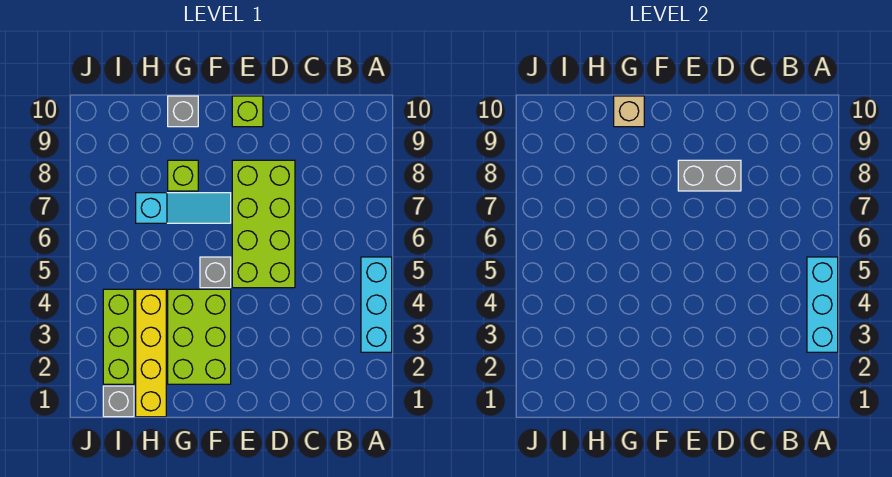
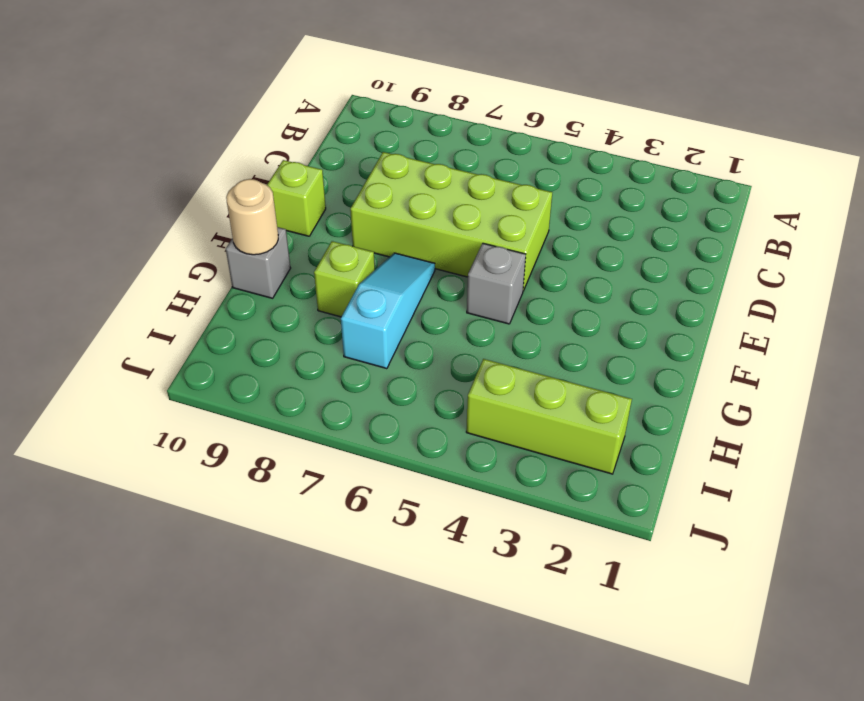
tan round brick G10 level 2 -> tan brick G10 level 2
none -> cyan brick A3:A5 level 1
none -> lime brick F2:G4 level 1
none -> yellow brick H1:H4 level 1

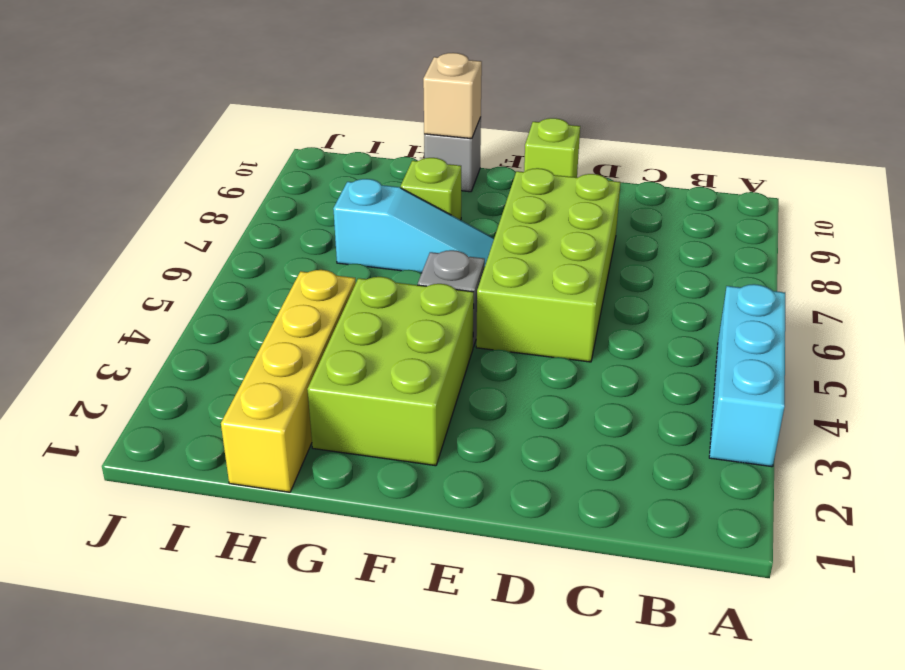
none -> grey brick I1 level 1
none -> lime brick I2:I4 level 1
none -> cyan brick A3:A5 level 2

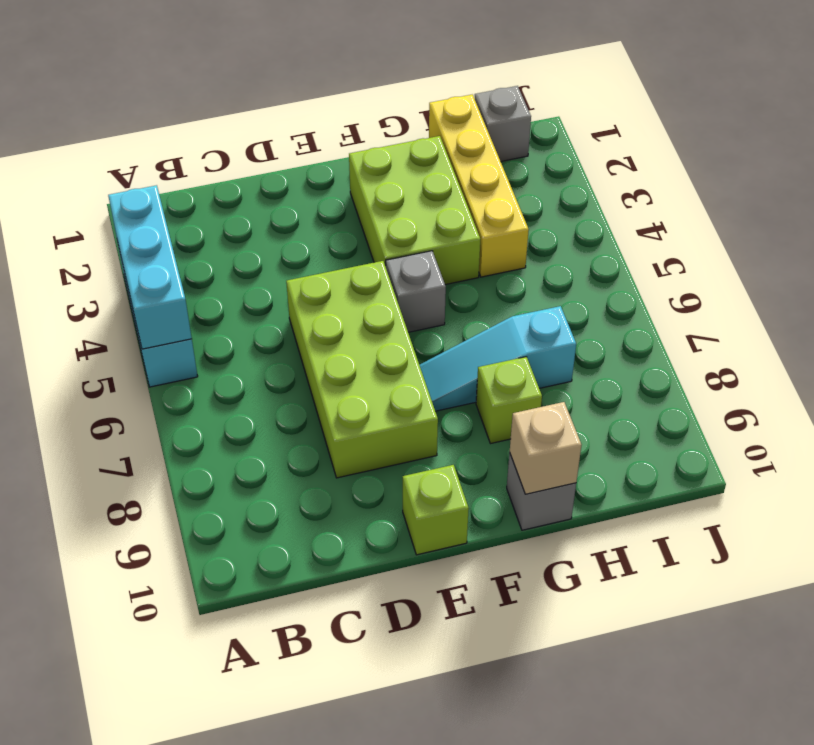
none -> lime brick I2:I4 level 1
none -> grey brick D8:E8 level 2

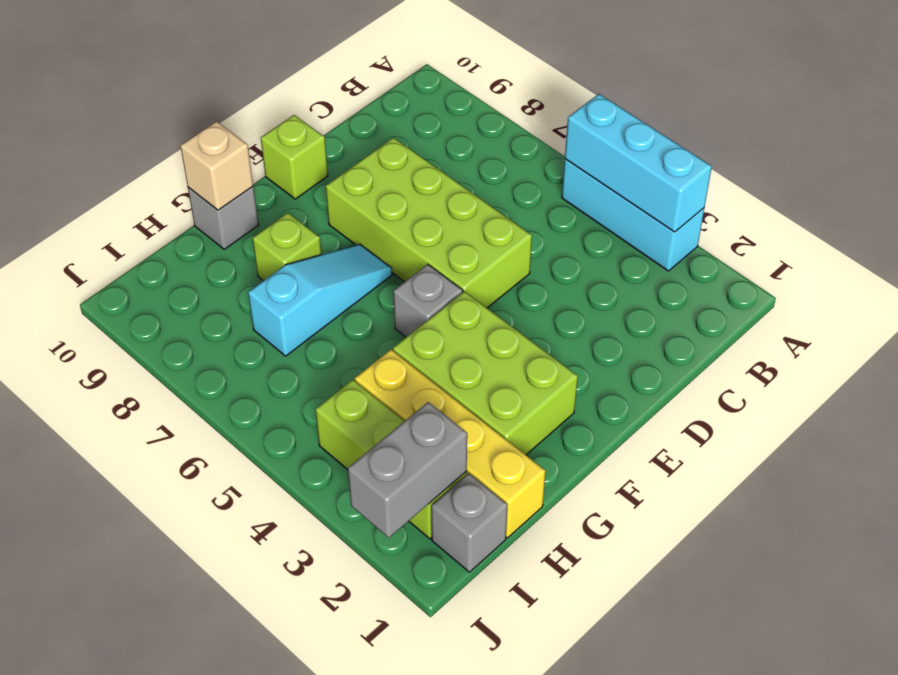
grey brick I2:J2 level 2 -> grey brick D8:E8 level 2

